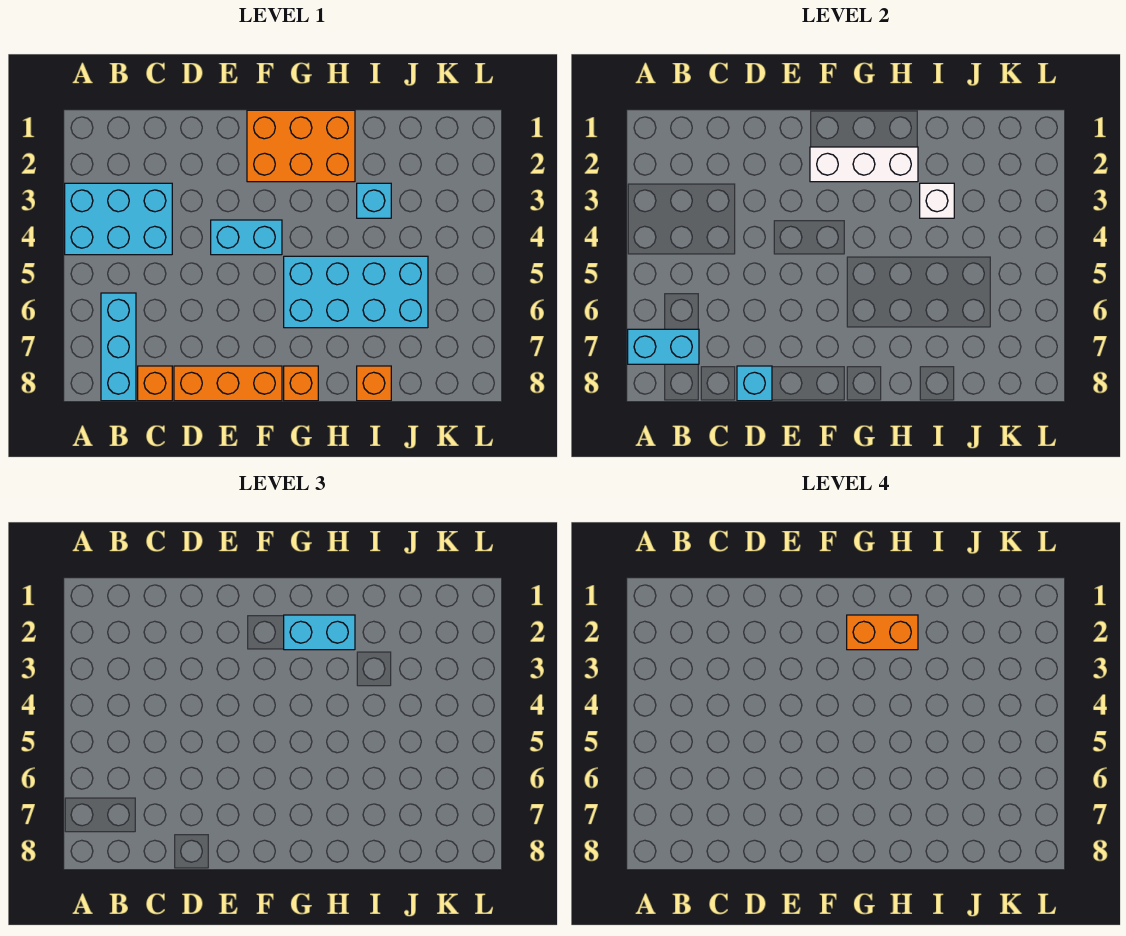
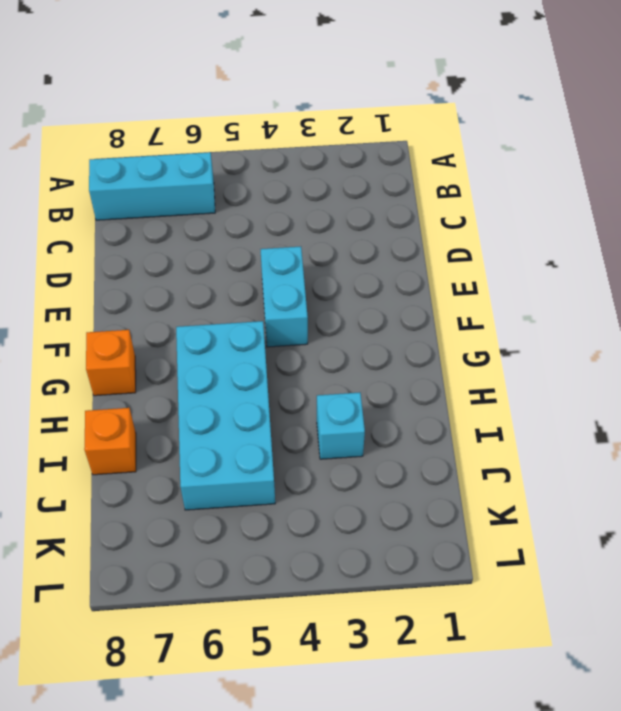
none -> cyan brick A3:C4 level 1
none -> orange brick C8 level 1
none -> orange brick D8:F8 level 1

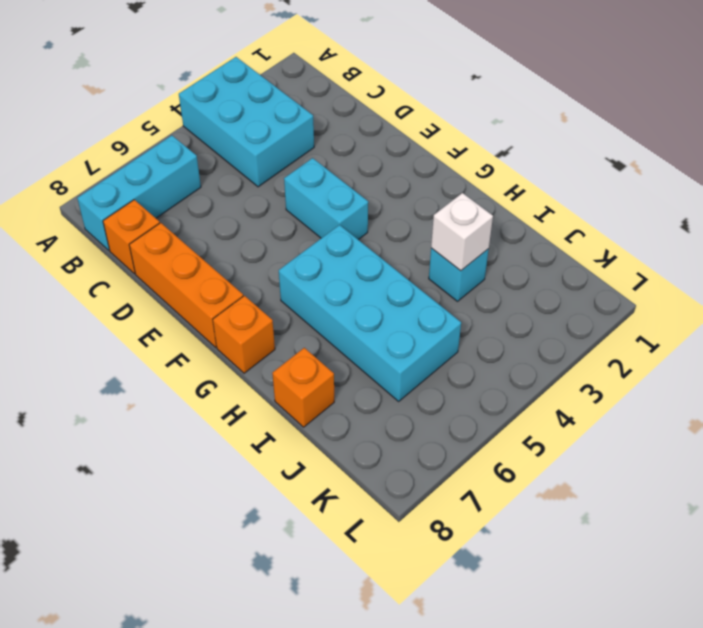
none -> orange brick F1:H2 level 1
none -> cyan brick A7:B7 level 2
none -> cyan brick D8 level 2

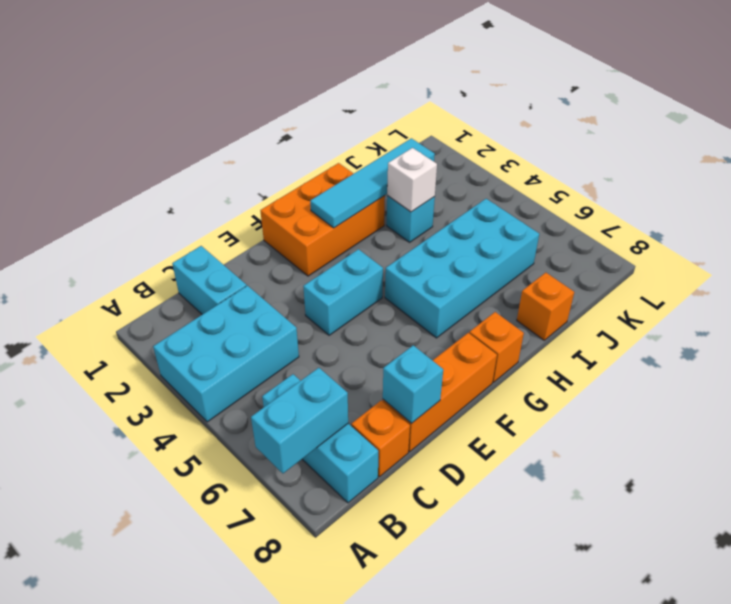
cyan brick C1:C2 level 1 -> cyan brick G2:H2 level 3
cyan tile G2:J2 level 2 -> white brick F2:H2 level 2
none -> orange brick G2:H2 level 4

